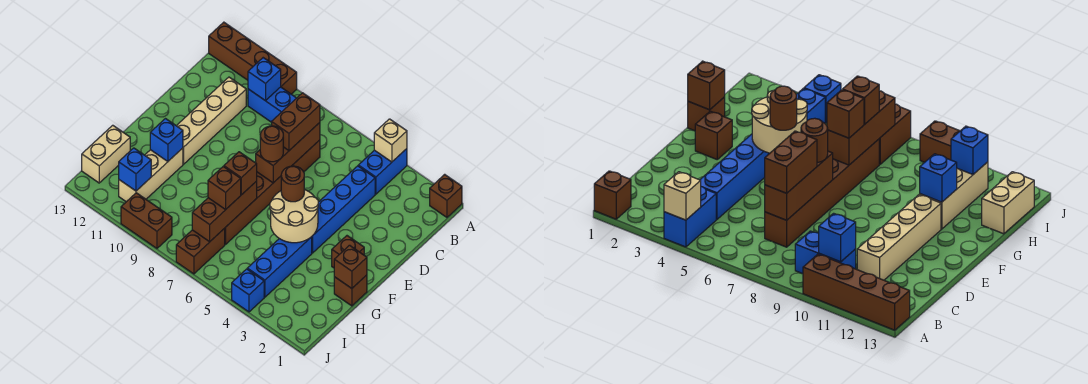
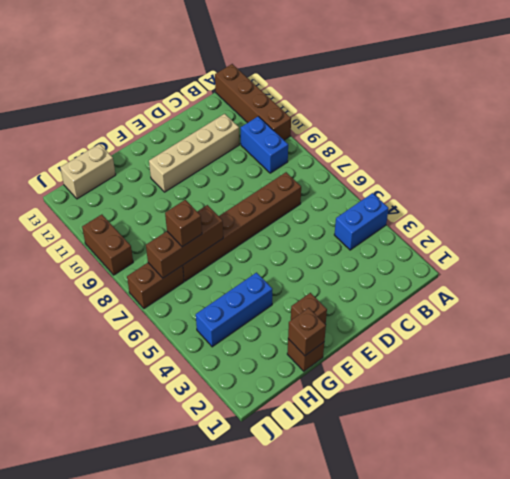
none -> brown brick A1 level 1
none -> blue brick C4:F4 level 1
none -> tan brick G11:I11 level 1

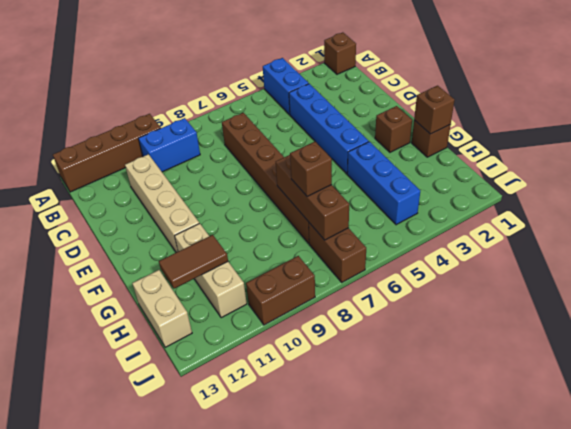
brown tile H11:H12 level 2 -> none
none -> blue brick J4 level 1
none -> tan brick A4 level 2
none -> blue brick B10 level 2

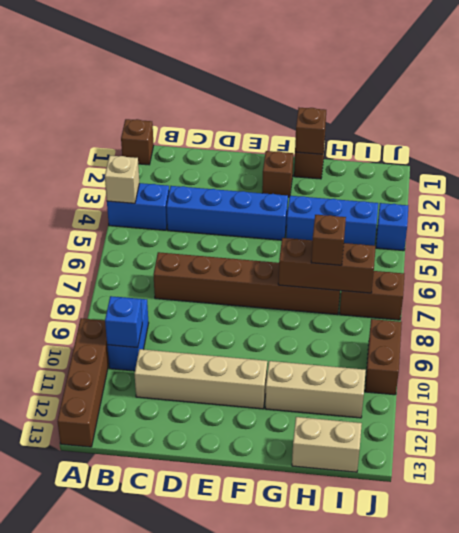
none -> brown brick C7:E7 level 2
none -> tan round brick F4:G5 level 2
none -> blue brick G11 level 2

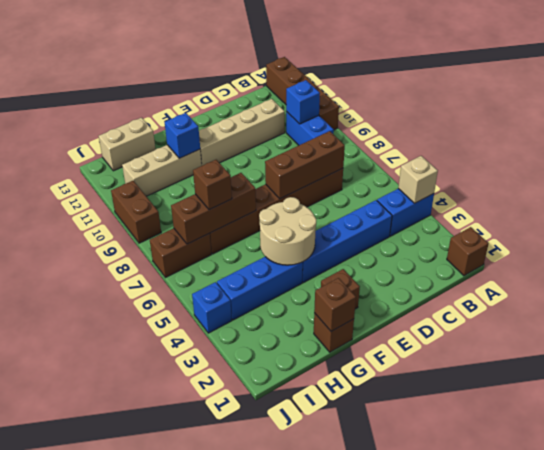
none -> blue brick I11 level 2
none -> brown brick C7:D7 level 3
none -> brown round brick E7 level 3

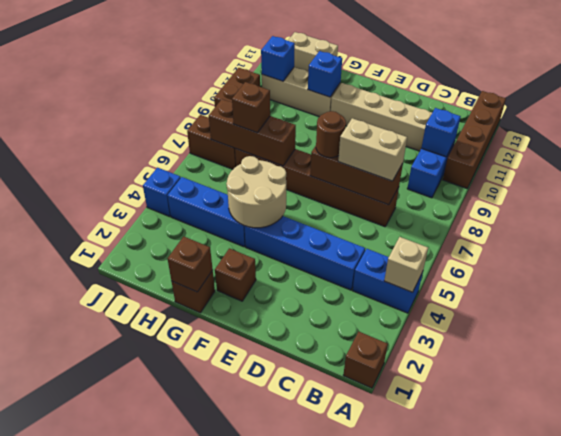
tan brick C7:D7 level 3 -> brown brick C7:D7 level 3
none -> brown round brick F5 level 3
none -> brown brick G7 level 3

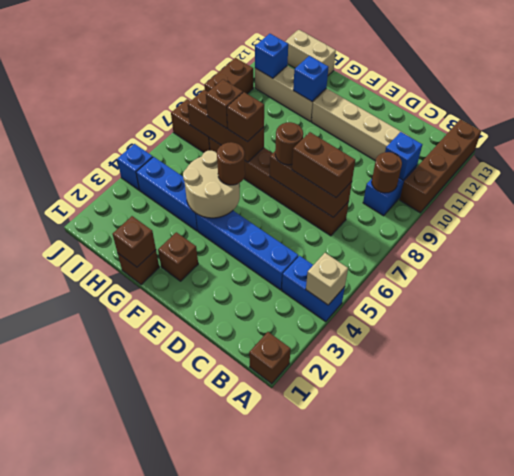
brown round brick B9 level 2 -> none

